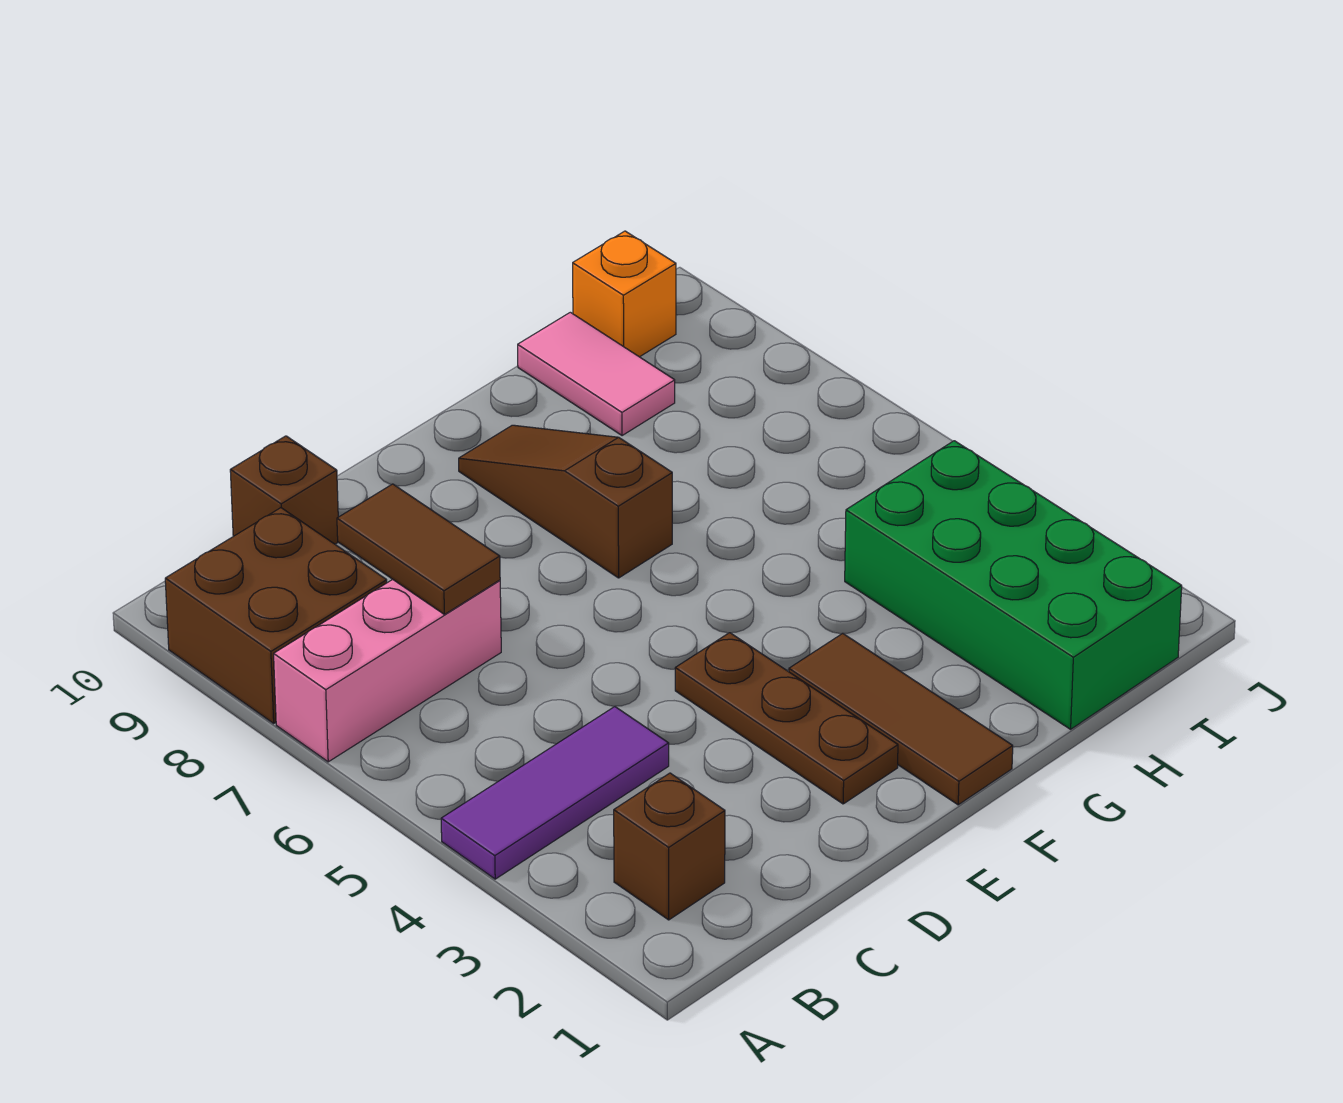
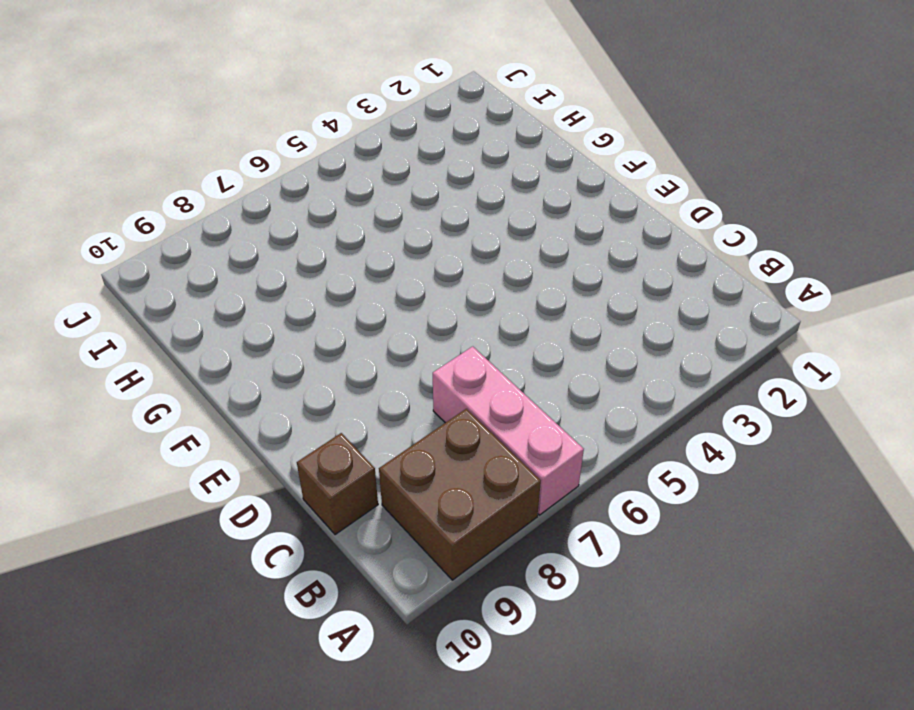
none -> purple tile A4:C4 level 1
none -> brown brick B2 level 1
none -> brown plate E2:E4 level 1

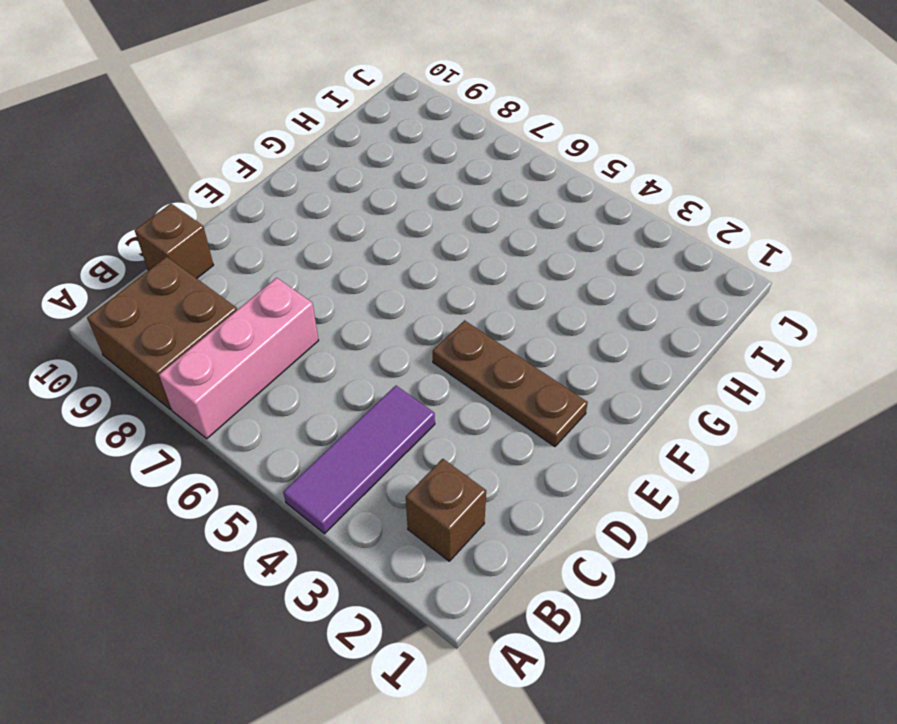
none -> brown tile F1:F3 level 1
none -> brown slope F7:F9 level 1 top 7
none -> green brick H1:I4 level 1

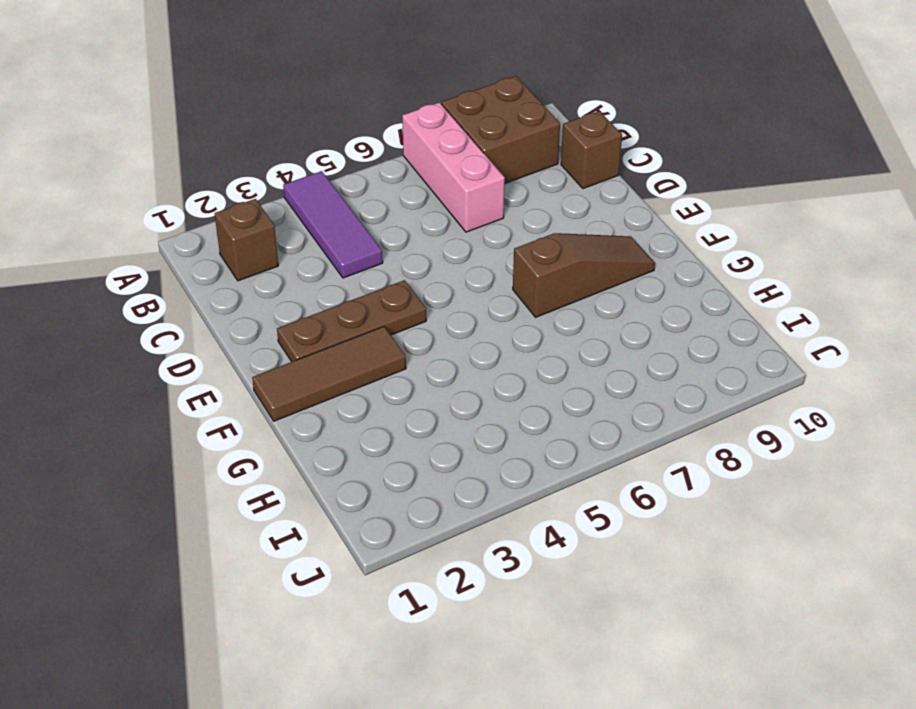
none -> green brick H1:I4 level 1
none -> pink tile H9:H10 level 1
none -> orange brick I10 level 1

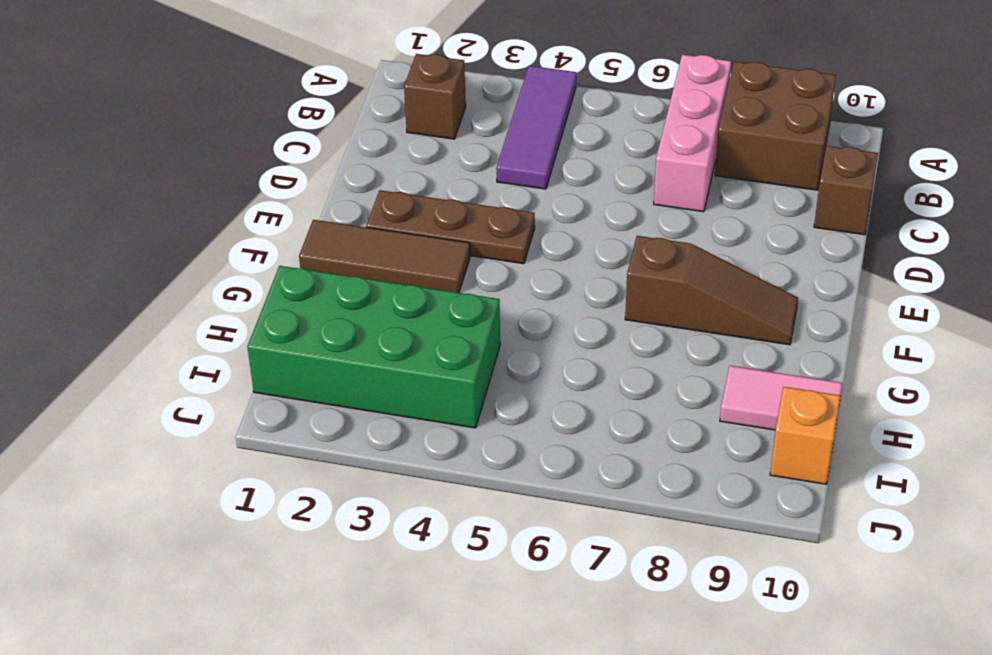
none -> brown tile C7:C8 level 2

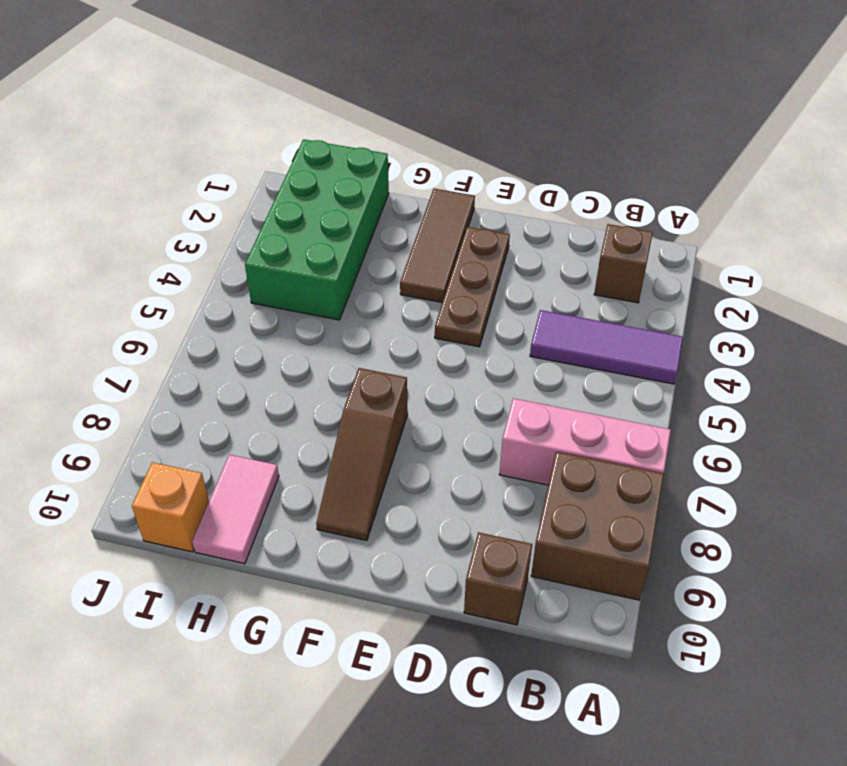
none -> brown tile C7:C8 level 2

